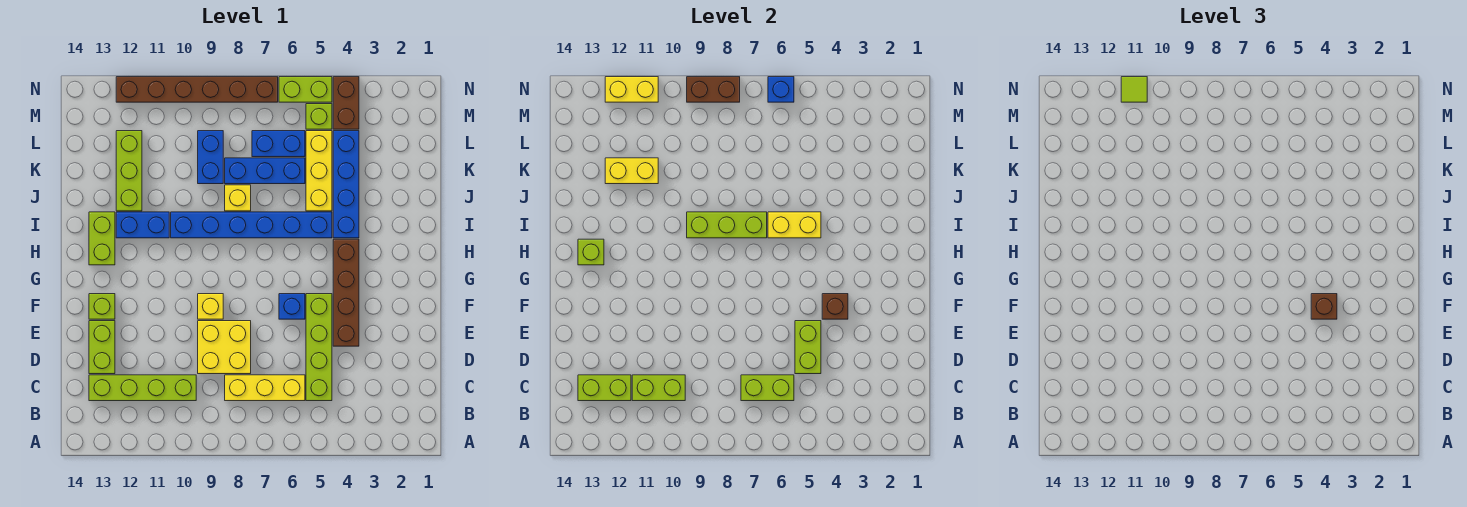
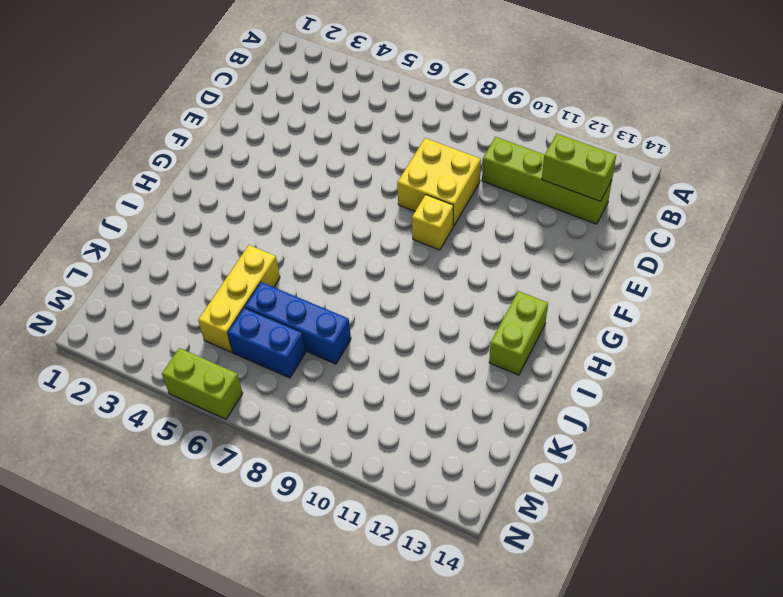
none -> lime brick C5:F5 level 1
none -> yellow brick C6:C8 level 1
none -> lime brick D13:E13 level 1
none -> brown brick E4:H4 level 1

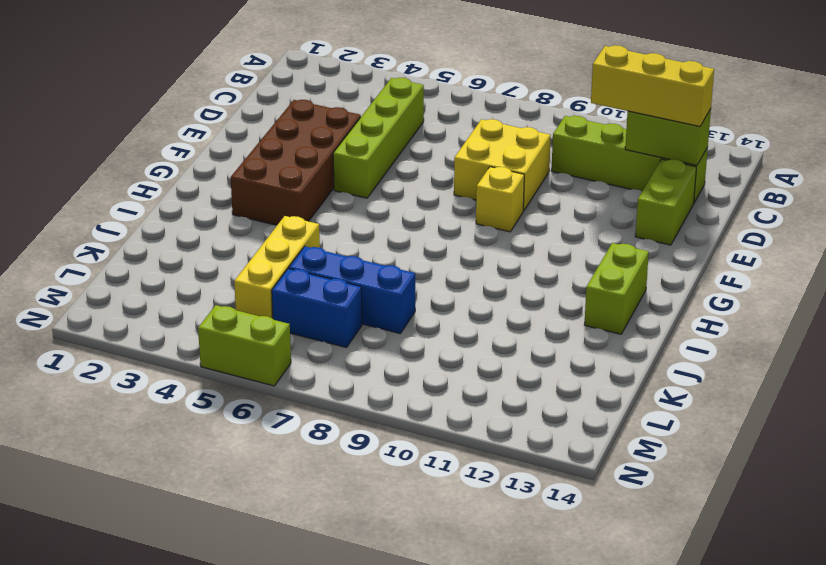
yellow brick C11:C13 level 3 -> yellow brick C6:C8 level 1
brown brick E3:H4 level 1 -> brown brick E4:H4 level 1
none -> blue brick F6 level 1
none -> lime brick F13 level 1
none -> blue brick I4:L4 level 1
none -> blue brick I5:I10 level 1

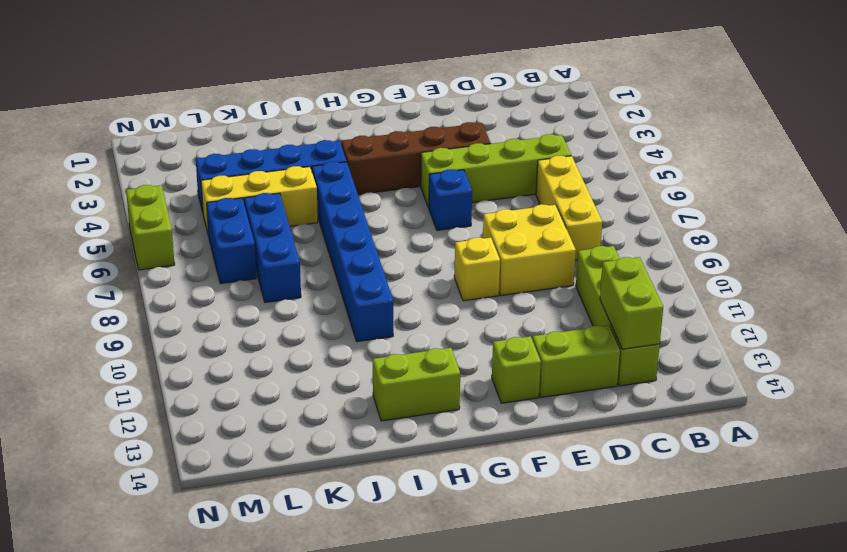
none -> blue brick I11:I12 level 1
none -> yellow brick J8 level 1
none -> lime brick J12:L12 level 1
none -> blue brick K9:L9 level 1

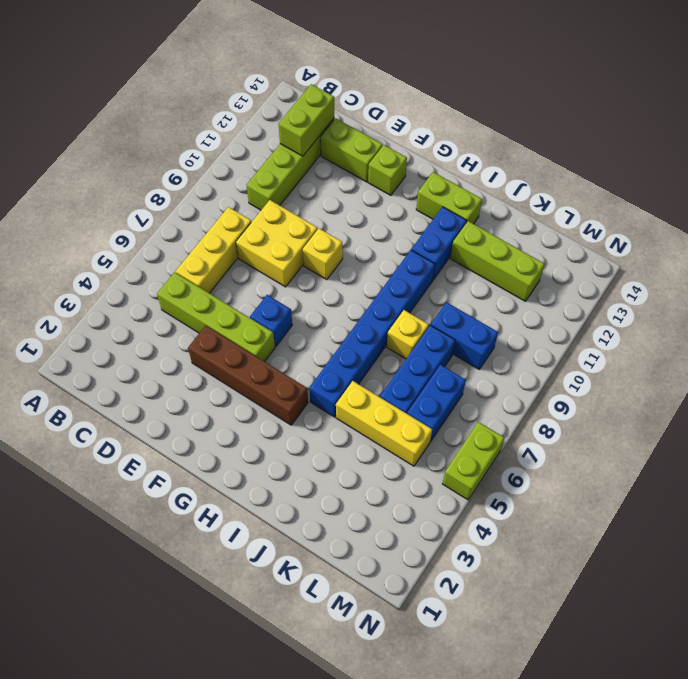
none -> blue brick I4:L4 level 1
none -> brown brick M4:N4 level 1
none -> lime brick M5 level 1
none -> brown brick N7:N12 level 1

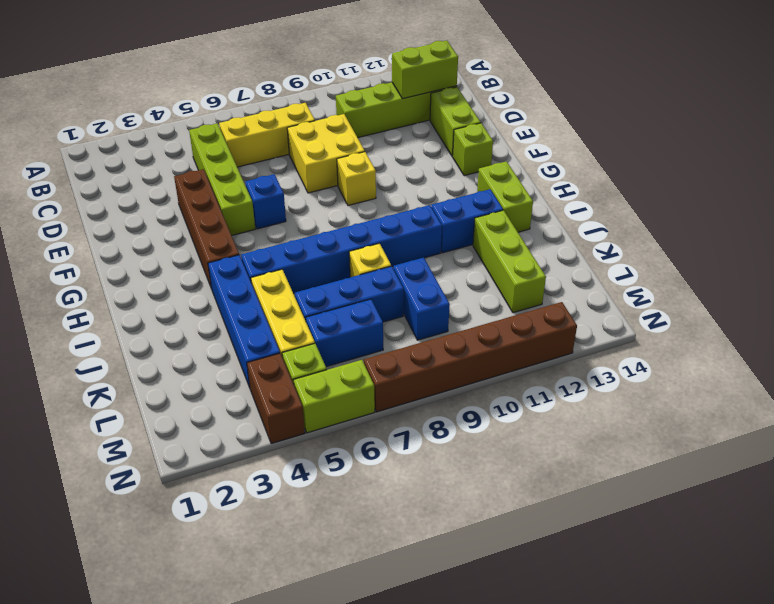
none -> lime brick C6:C7 level 2
none -> lime brick C10:C11 level 2
none -> lime brick D5:E5 level 2
none -> brown brick F4 level 2

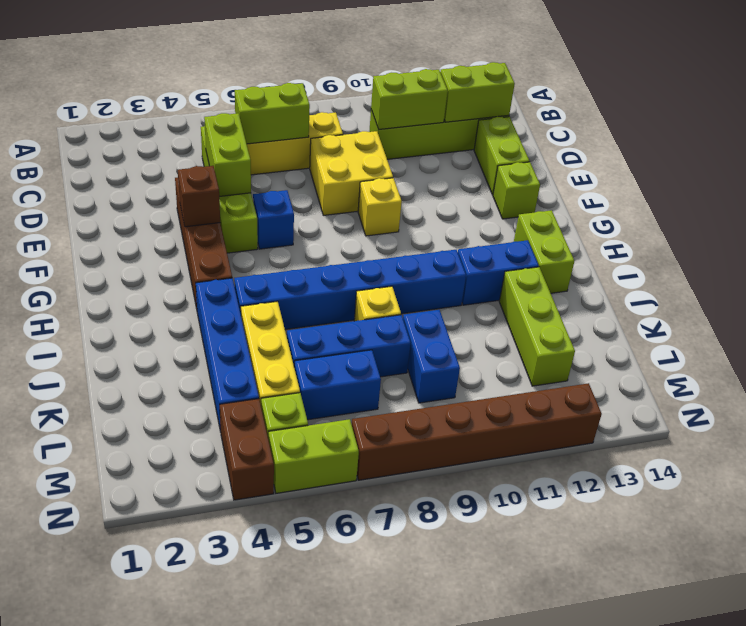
none -> lime brick H13 level 2
none -> yellow brick I5:I6 level 2
none -> lime brick I7:I9 level 2
none -> yellow brick K11:K12 level 2

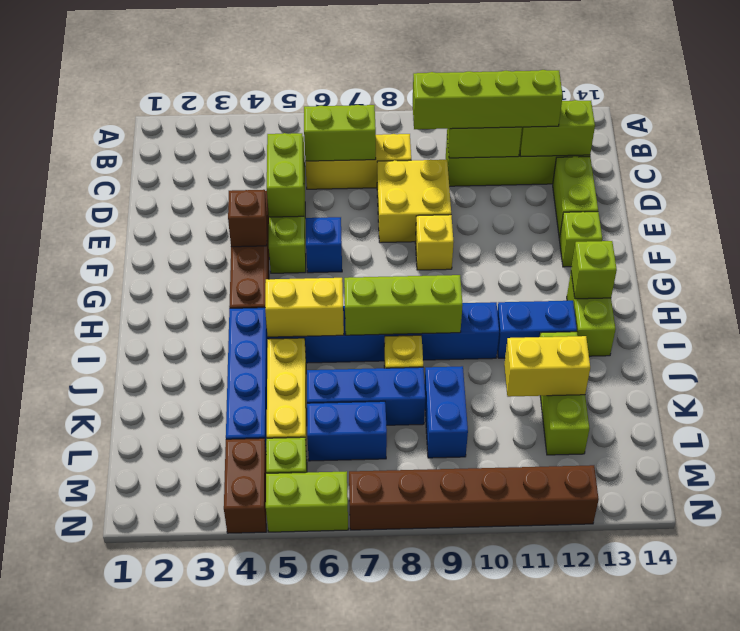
lime brick C9:C12 level 3 -> none
none -> blue brick N6 level 2
none -> brown brick N8:N9 level 2
none -> yellow brick N11:N12 level 2
none -> brown brick F4 level 3

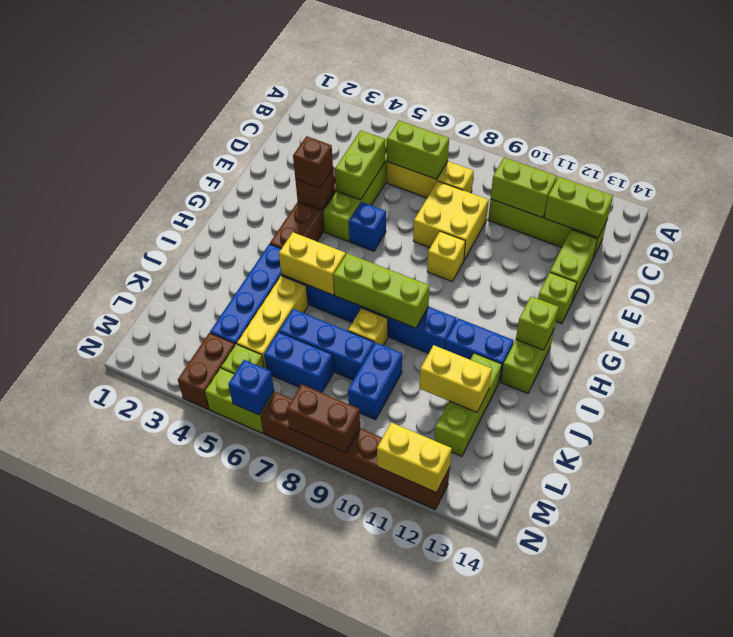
none -> lime tile N11 level 3

